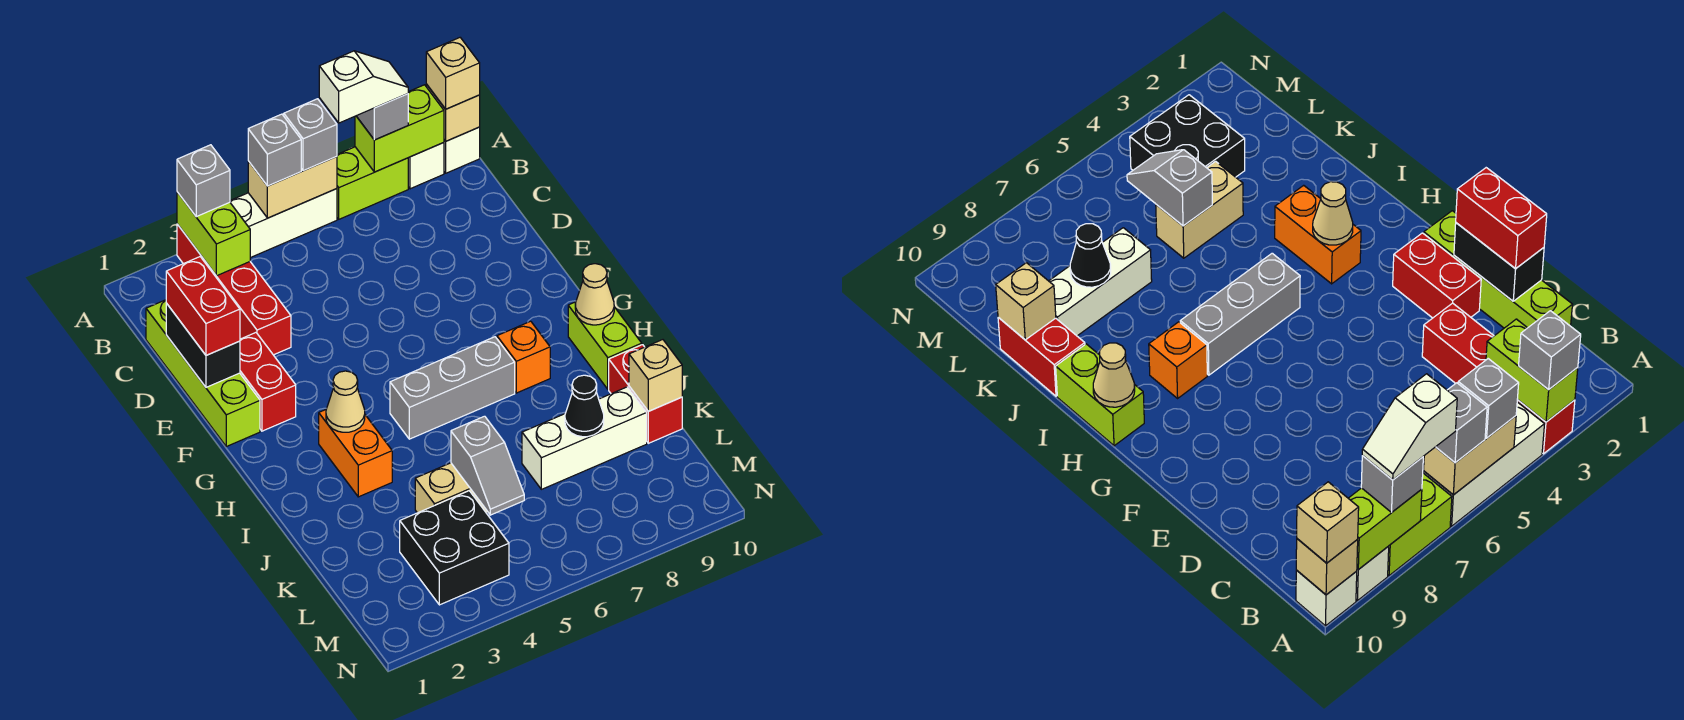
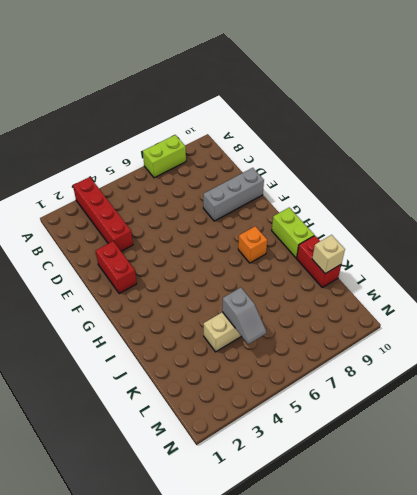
grey brick E8:E10 level 1 -> grey brick H5:H7 level 1
none -> white brick A4:A6 level 1
none -> white brick A9 level 1
none -> white brick A10 level 1
none -> lime brick C1:F1 level 1

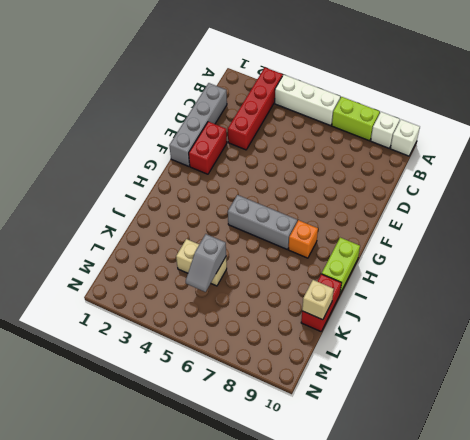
grey brick C1:F1 level 1 -> lime brick C1:F1 level 1
none -> orange brick H3:I3 level 1
none -> white brick K7:K9 level 1
none -> black brick L3:M4 level 1
none -> lime brick A3:B3 level 2

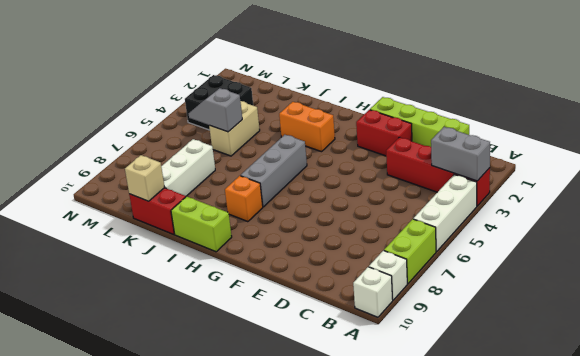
grey brick A3:B3 level 2 -> lime brick A3:B3 level 2
none -> tan brick A5:A6 level 2
none -> lime brick A8:A9 level 2
none -> tan brick A10 level 2
none -> black brick D1:E1 level 2

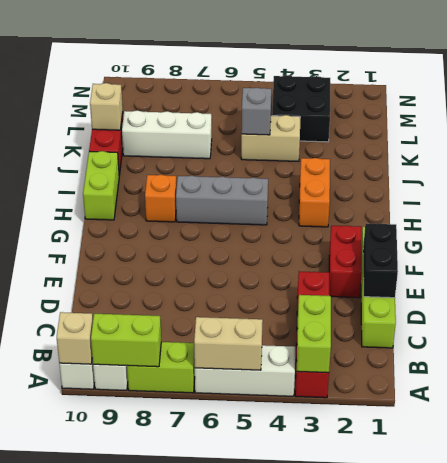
none -> tan cone H3 level 2
none -> tan cone H10 level 2
none -> black cone K8 level 2
none -> grey brick A3 level 3

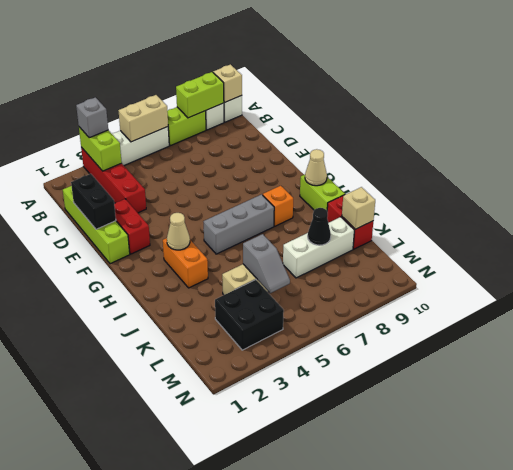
none -> grey brick A5 level 3
none -> grey brick A6 level 3
none -> grey brick A8 level 3
none -> tan brick A10 level 3

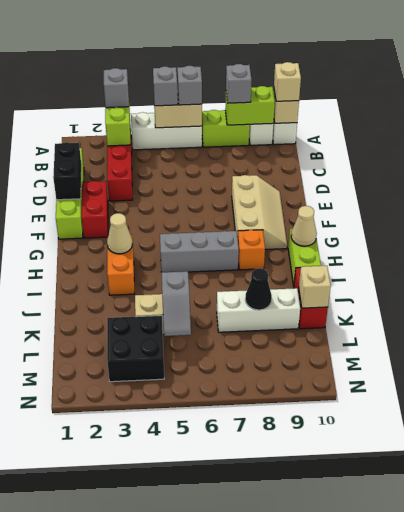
tan slope E8:G9 level 1 top 8 -> none
none -> red brick D1:E1 level 3
none -> white slope A7:A8 level 4 top 7

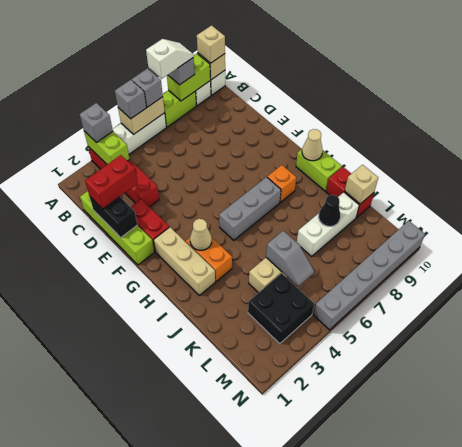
red brick D1:D2 level 3 -> red brick D1:E1 level 3
tan brick G2:I2 level 1 -> none
grey brick N5:N10 level 1 -> none

